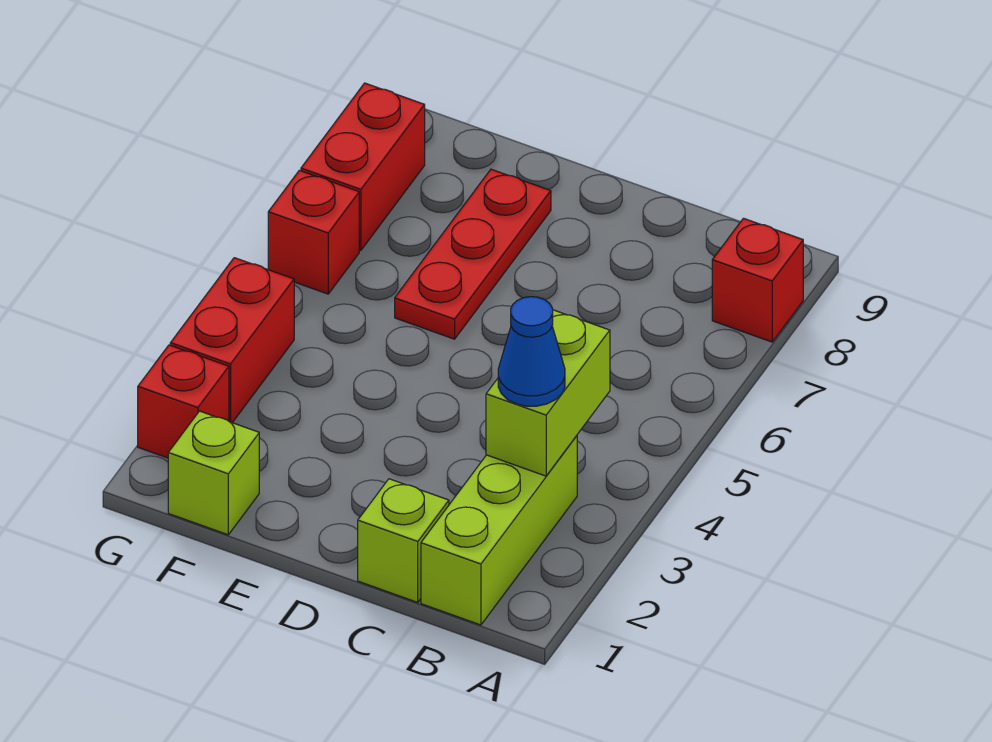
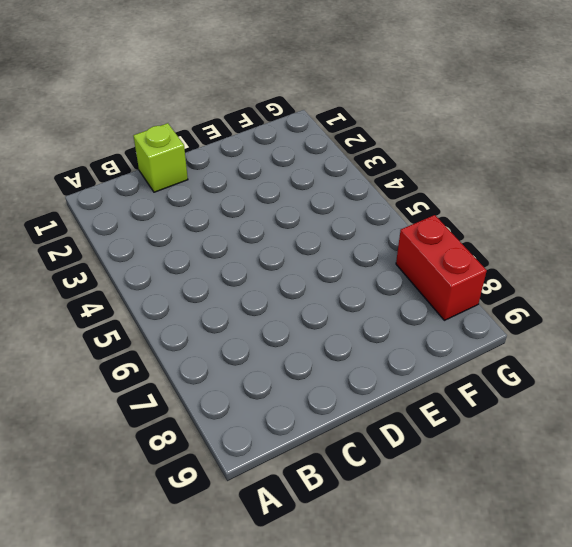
none -> red brick A8 level 1
none -> lime brick B1:B3 level 1

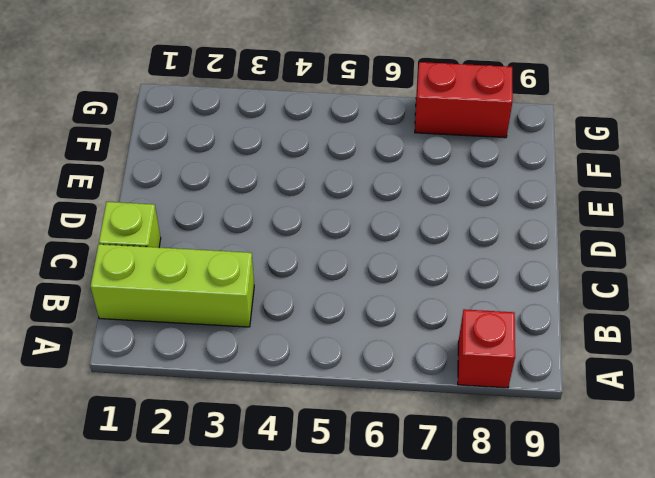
none -> red plate E6:E8 level 1
none -> lime brick F1 level 1

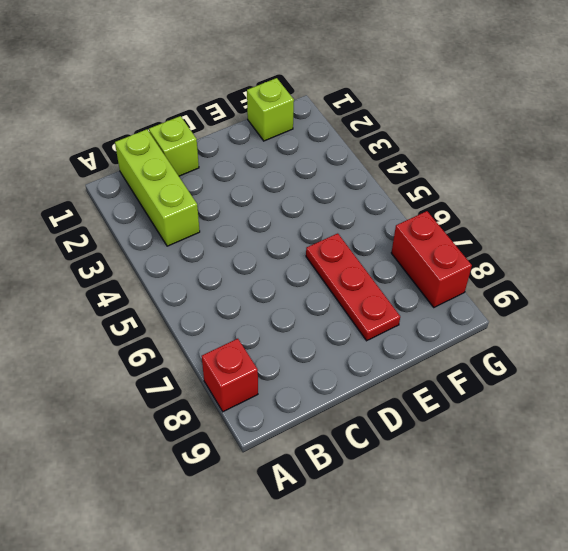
none -> red brick G2 level 1
none -> red brick G3:G4 level 1

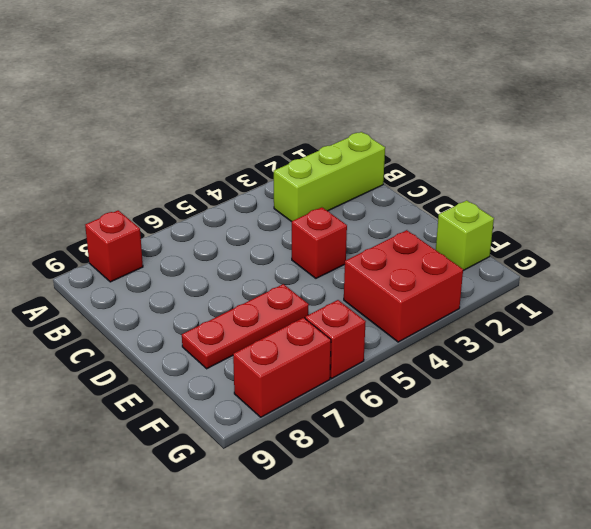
red brick D4 level 1 -> red brick G2 level 1
red brick F3:G4 level 1 -> red brick G3:G4 level 1
none -> lime brick C1 level 1
none -> lime brick B3:B4 level 2

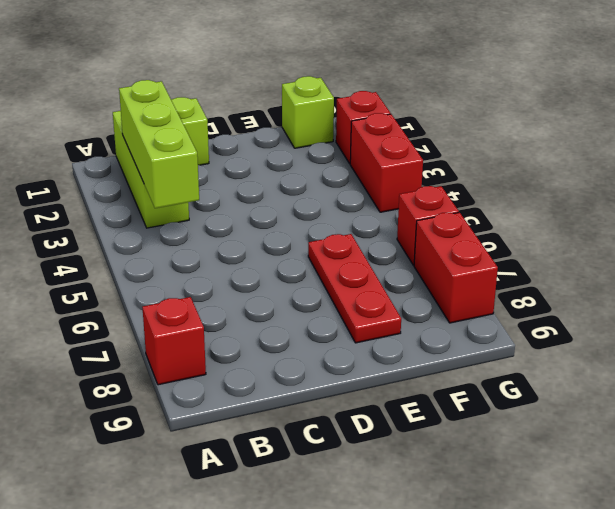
lime brick B2:B4 level 2 -> lime brick B3:B4 level 2
none -> blue cone B3 level 3

